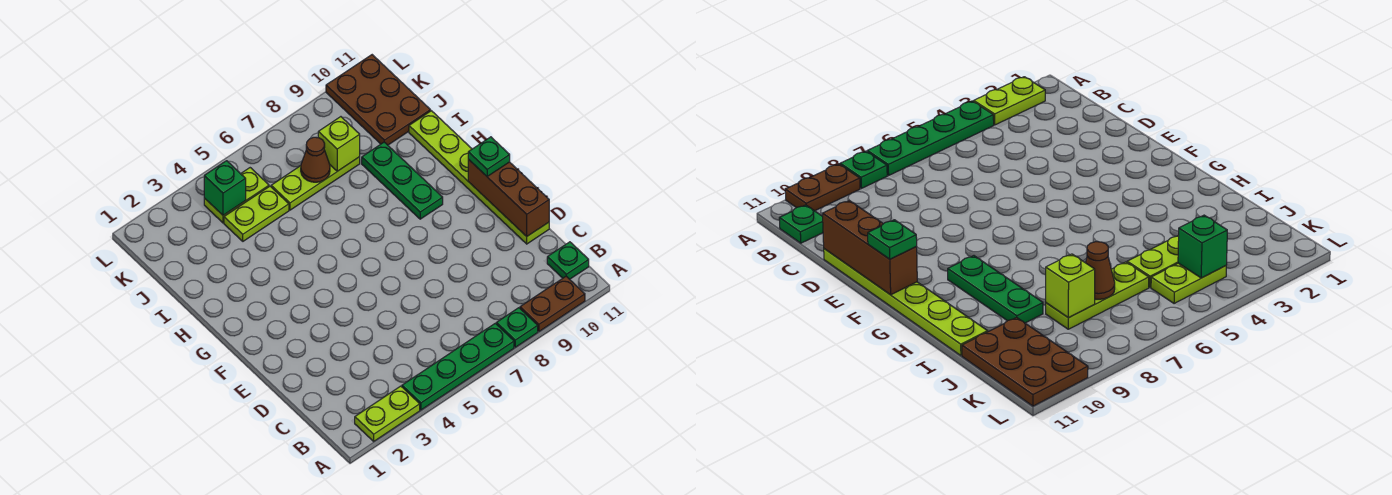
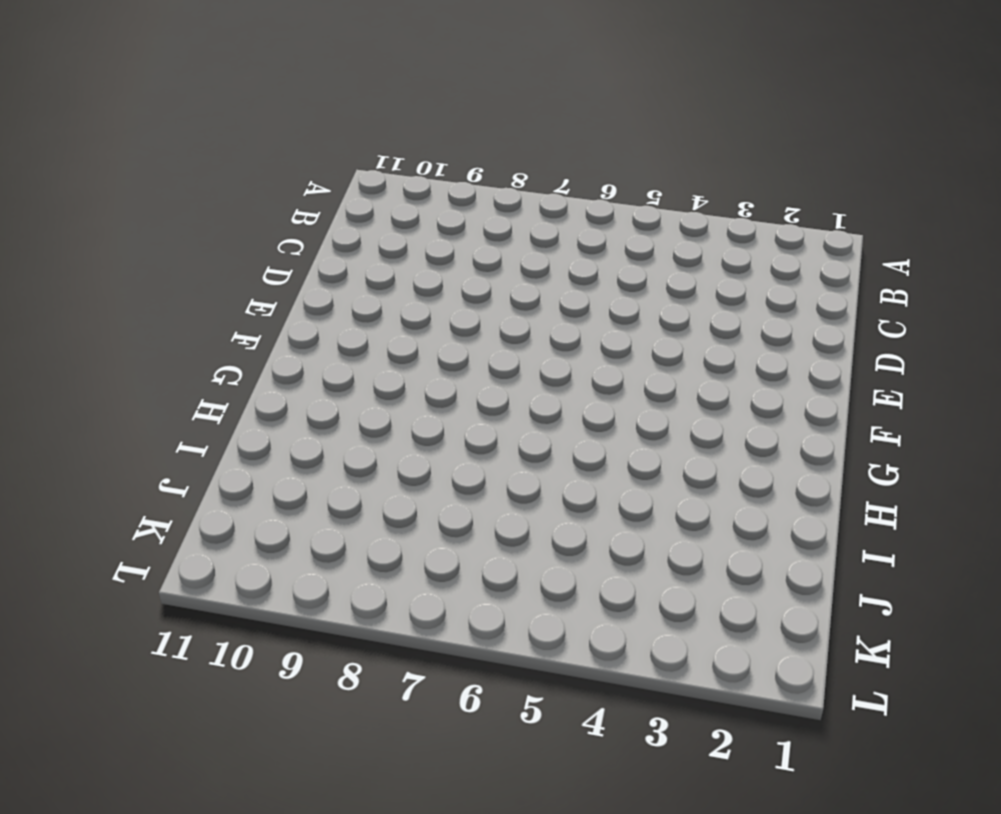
none -> lime plate A2:A3 level 1
none -> green plate A4:A7 level 1
none -> green plate A8 level 1

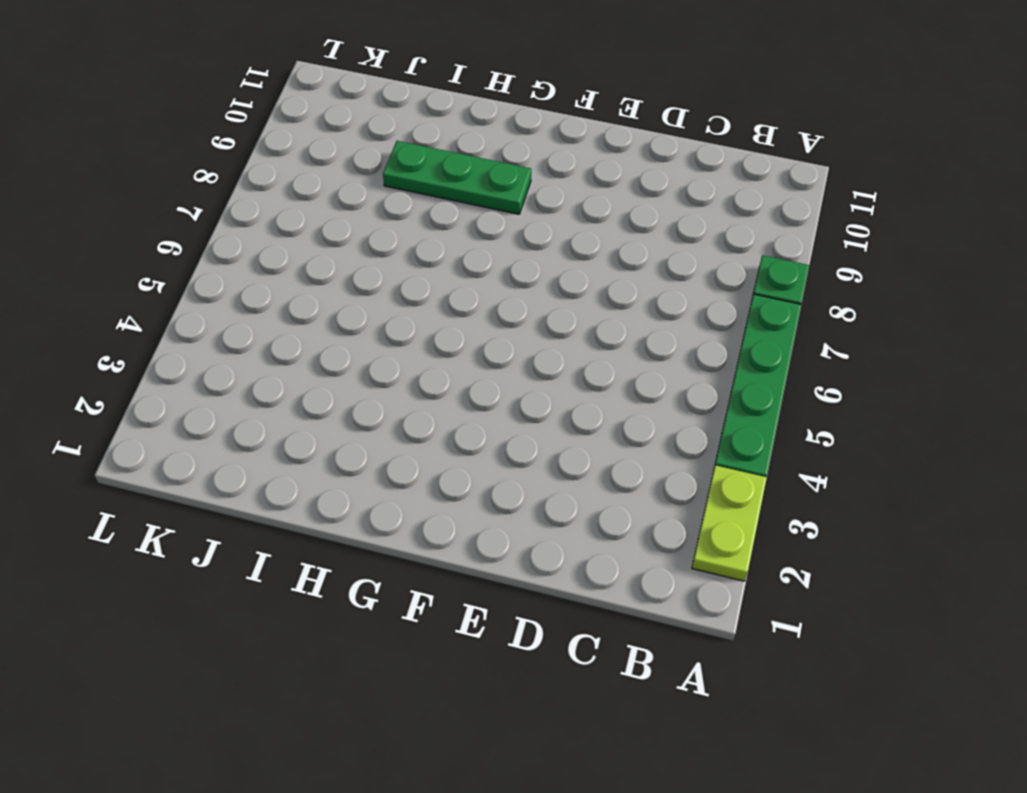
none -> brown plate A9:A10 level 1
none -> green plate B11 level 1
none -> lime plate D11:I11 level 1

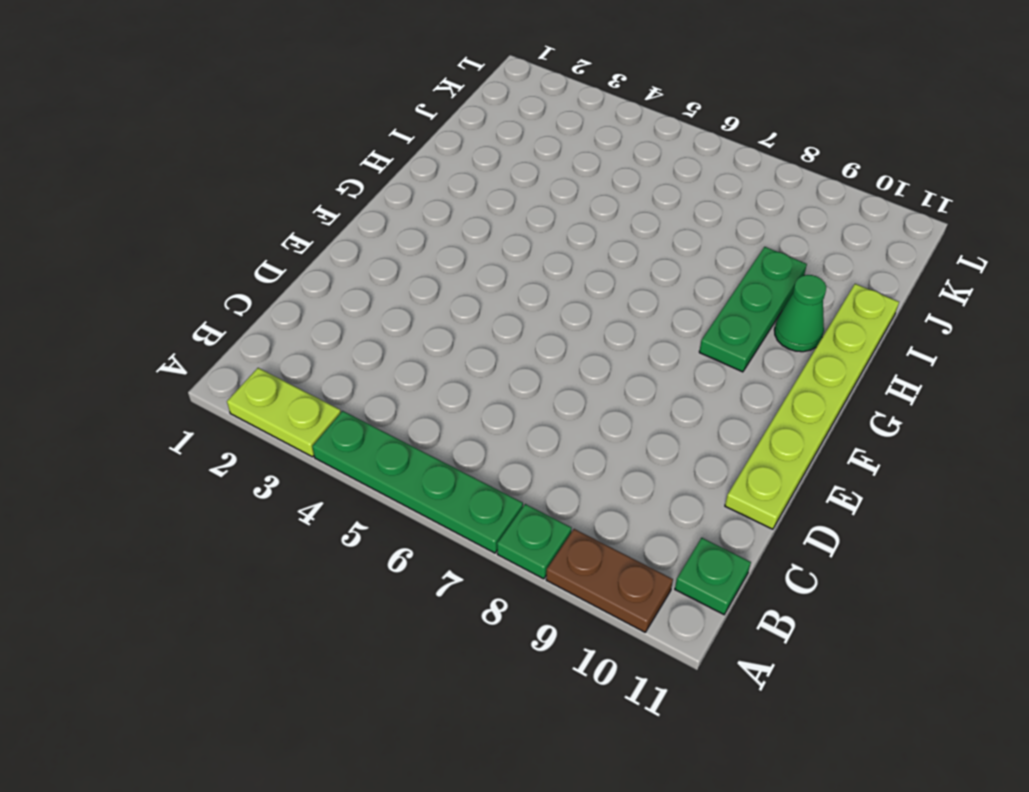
green cone H10 level 1 -> none
none -> lime plate J4:J5 level 1
none -> lime plate J6:J8 level 1
none -> brown plate J10:L11 level 1

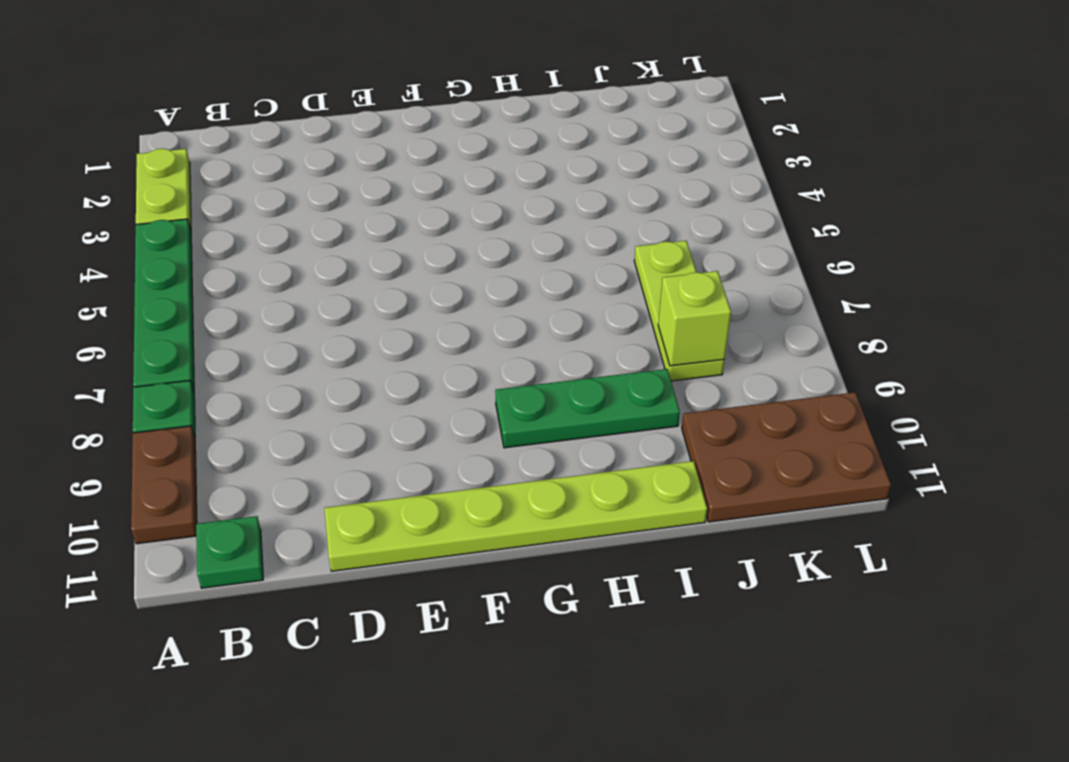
none -> lime plate J4:J5 level 1
none -> lime plate K4:K5 level 1
none -> brown brick D11:F11 level 2

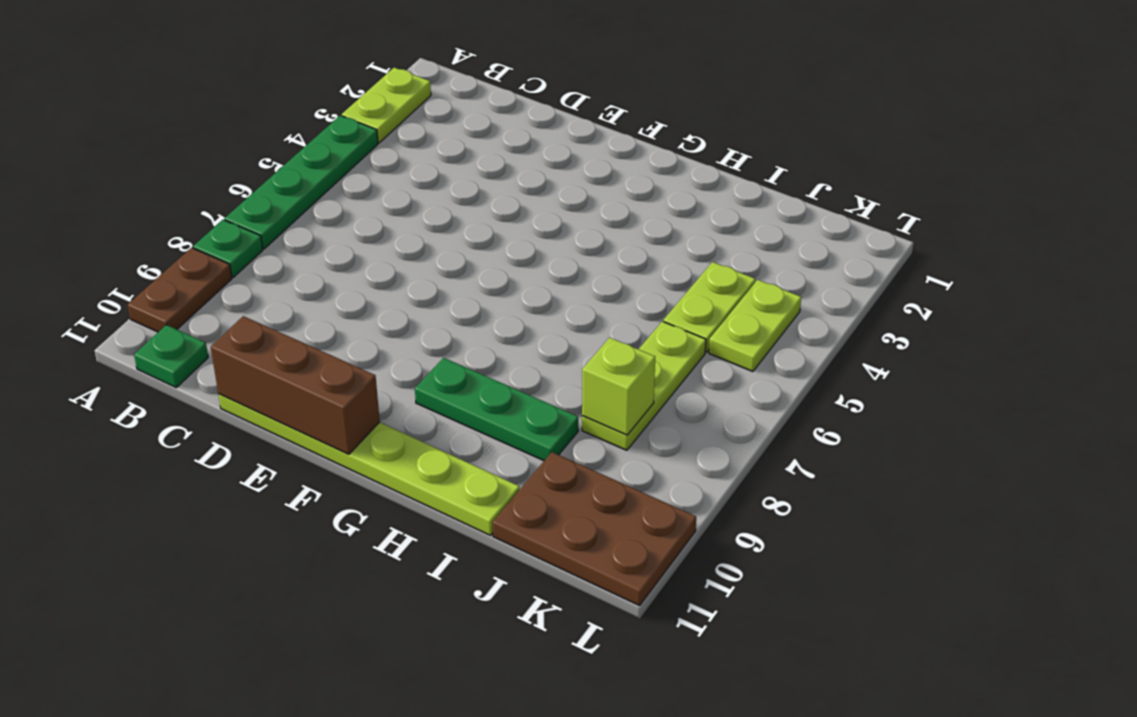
none -> brown cone J7 level 2
none -> green brick K4 level 2
none -> green plate F11 level 3

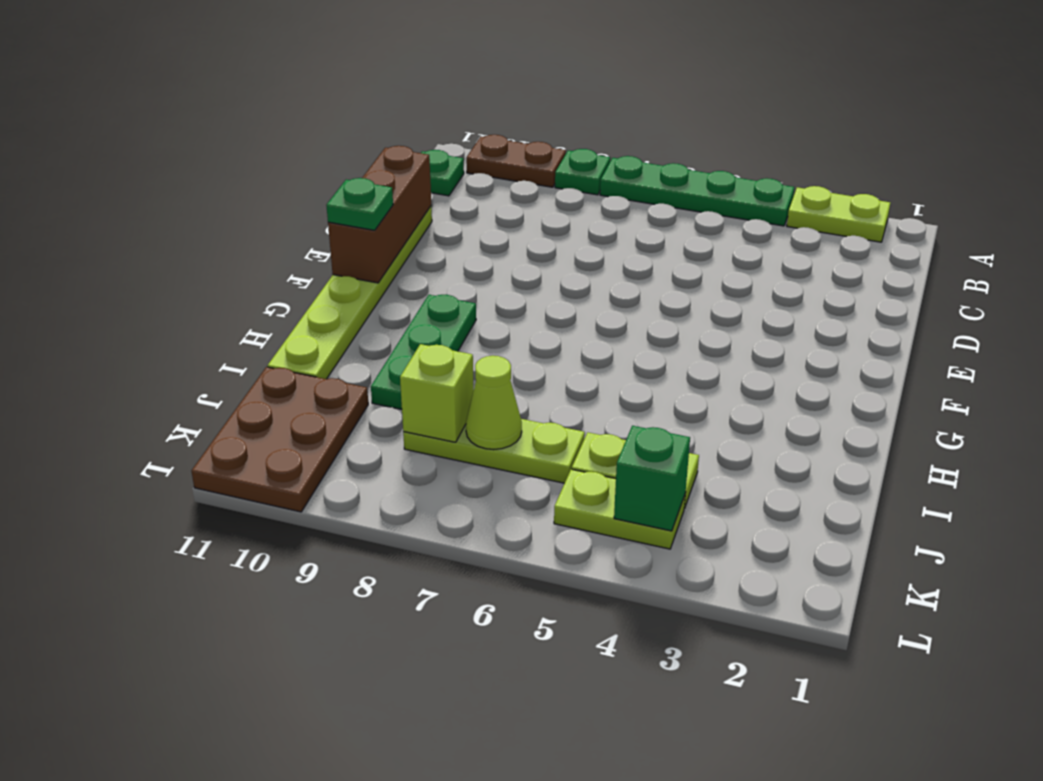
lime cone J7 level 2 -> brown cone J7 level 2

